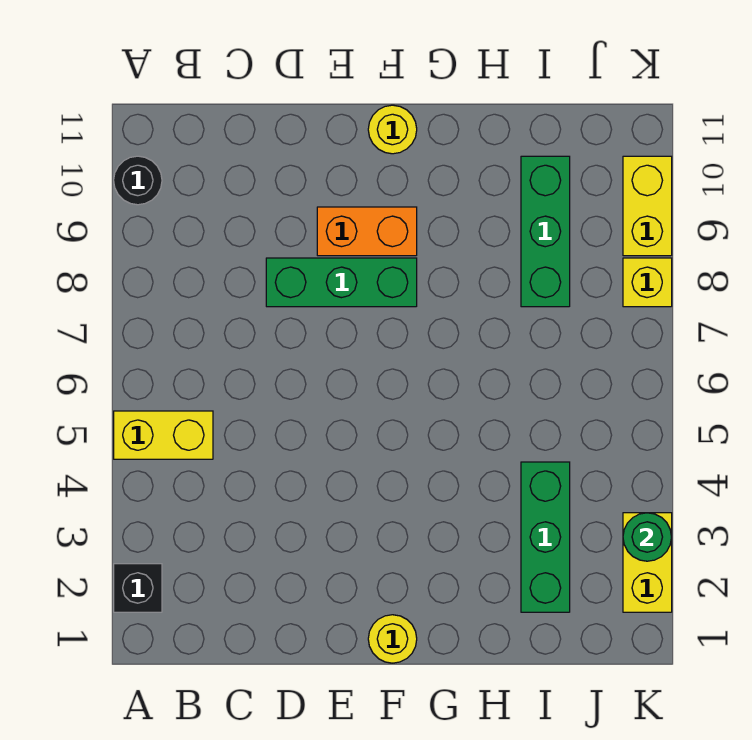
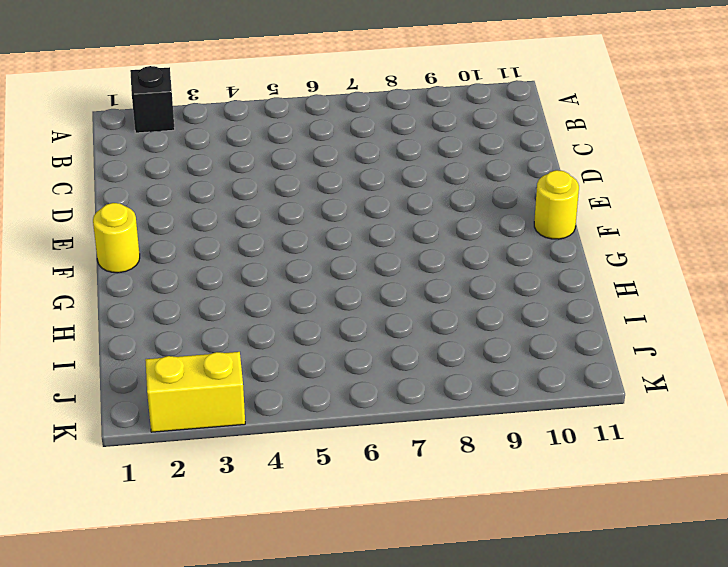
none -> yellow brick A5:B5 level 1
none -> black round brick A10 level 1
none -> green brick D8:F8 level 1

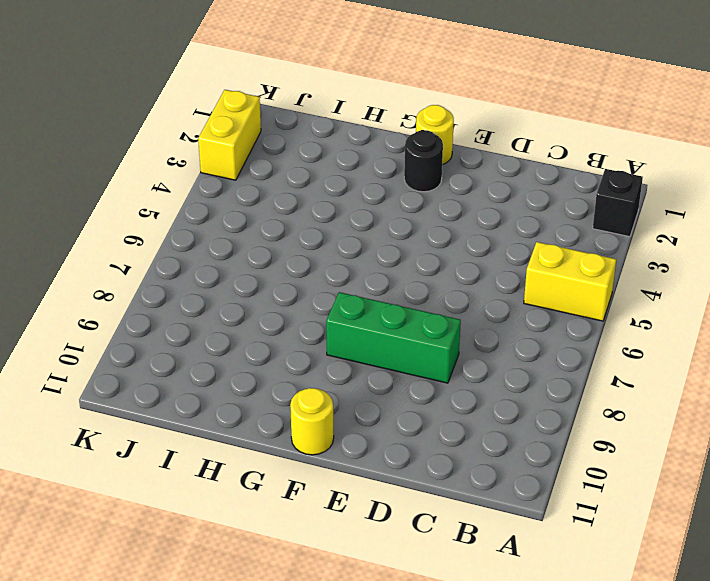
black round brick F2 level 1 -> black round brick A10 level 1
none -> orange brick E9:F9 level 1
none -> green brick I2:I4 level 1
none -> green brick I8:I10 level 1

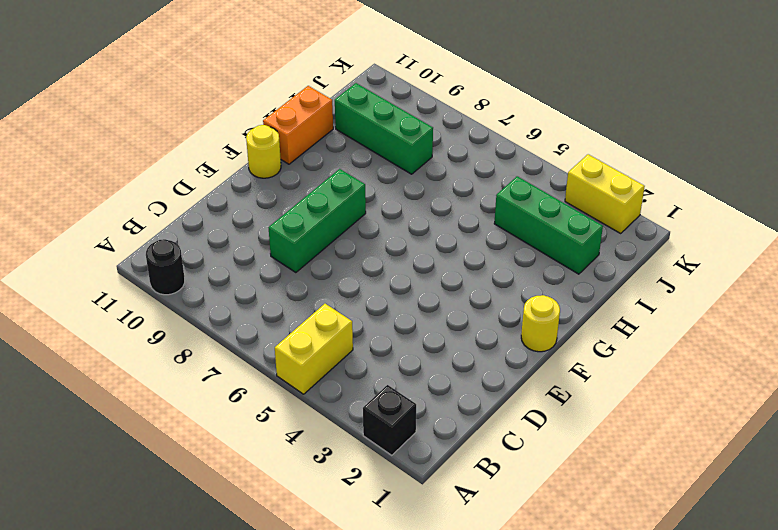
orange brick G11:H11 level 1 -> orange brick E9:F9 level 1
none -> yellow brick K8 level 1
none -> yellow brick K9:K10 level 1
none -> green round brick K3 level 2

